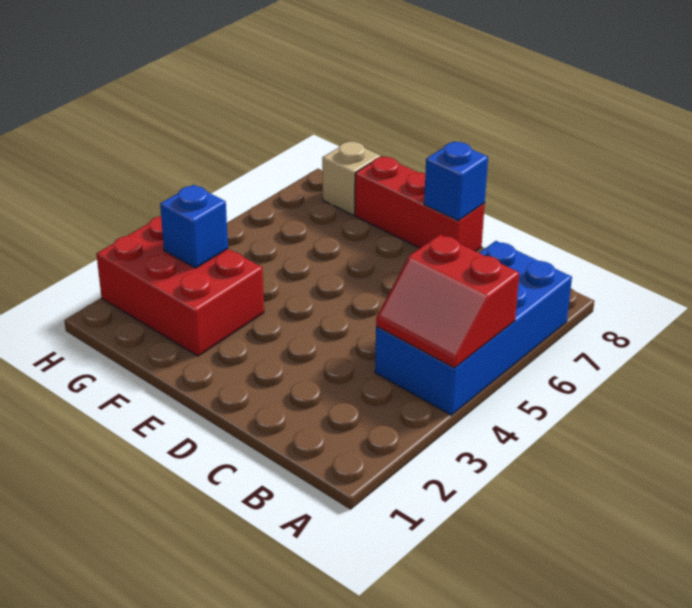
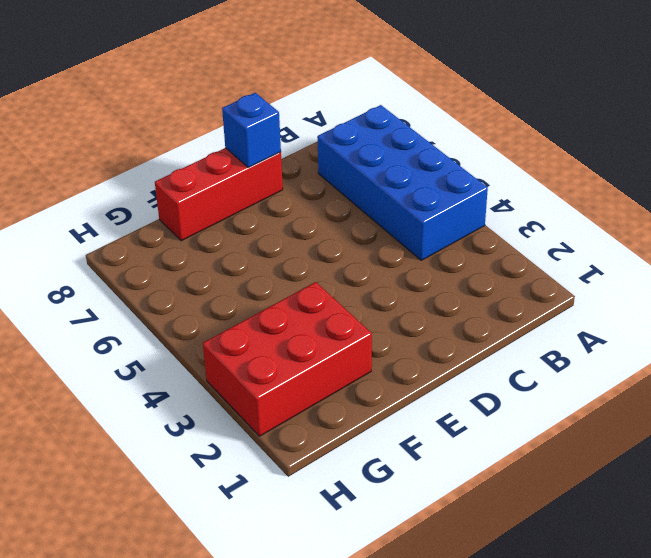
none -> tan brick G8 level 1
none -> red slope A4:B5 level 2 top 5

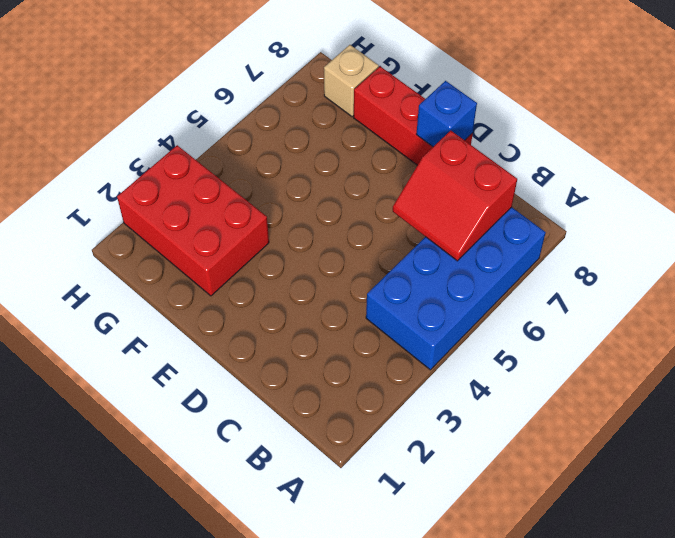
red slope B6:C7 level 2 top 7 -> red slope A4:B5 level 2 top 5
none -> blue brick G3 level 2

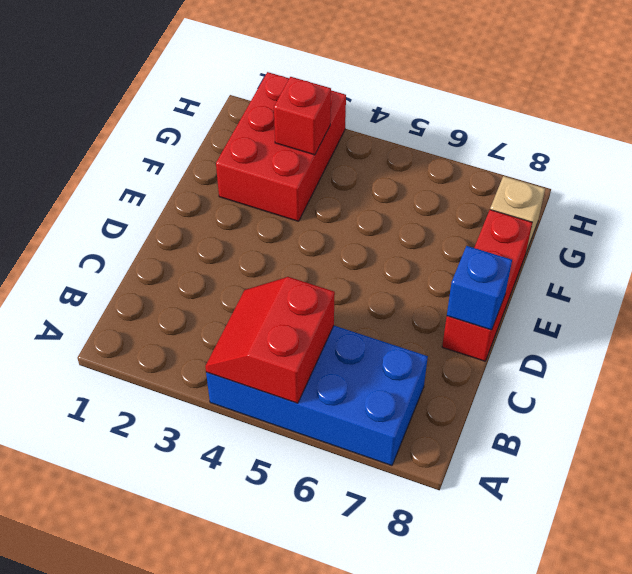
red brick G3 level 2 -> blue brick G3 level 2

